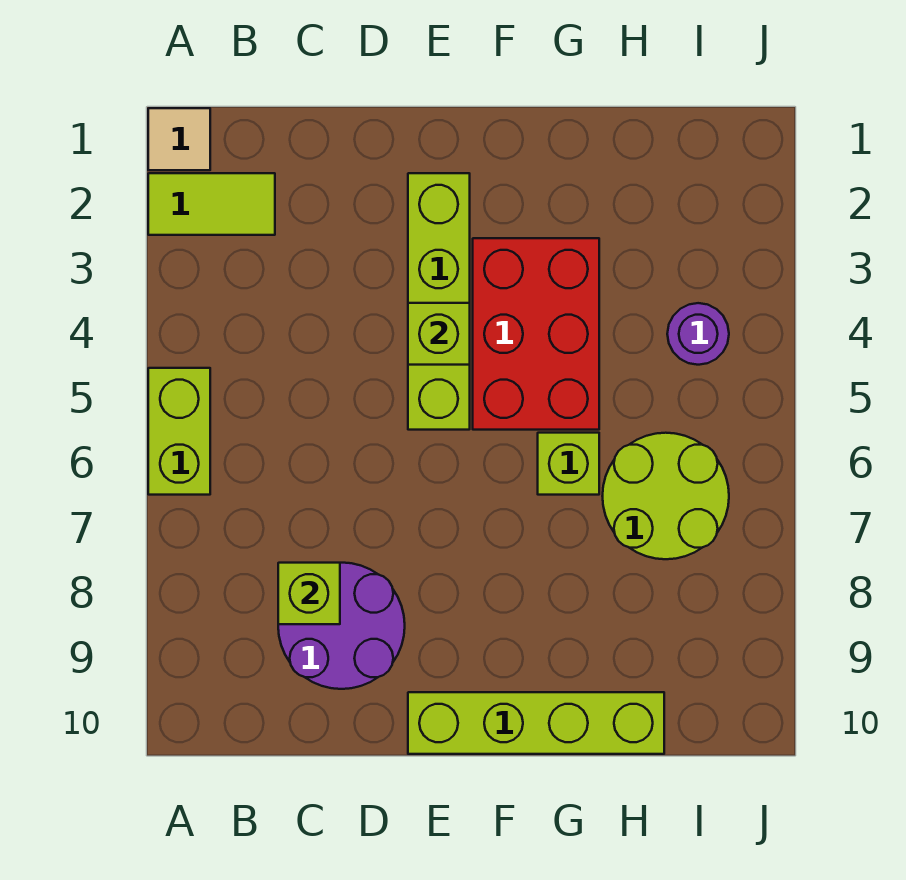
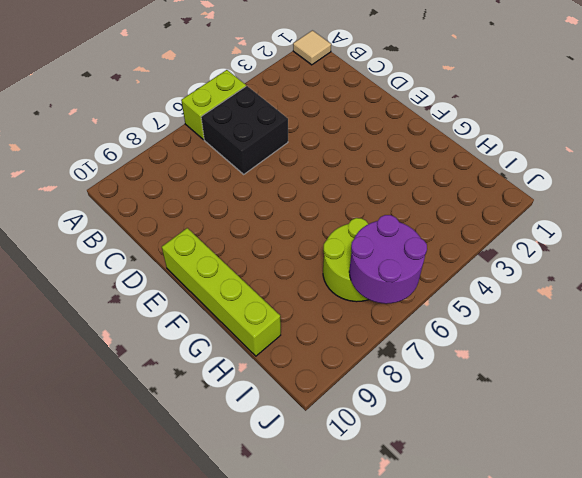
black brick B5:C6 level 1 -> none
purple round brick I6:J7 level 2 -> purple round brick C8:D9 level 1
none -> lime tile A2:B2 level 1
none -> lime brick E2:E5 level 1
none -> red brick F3:G5 level 1

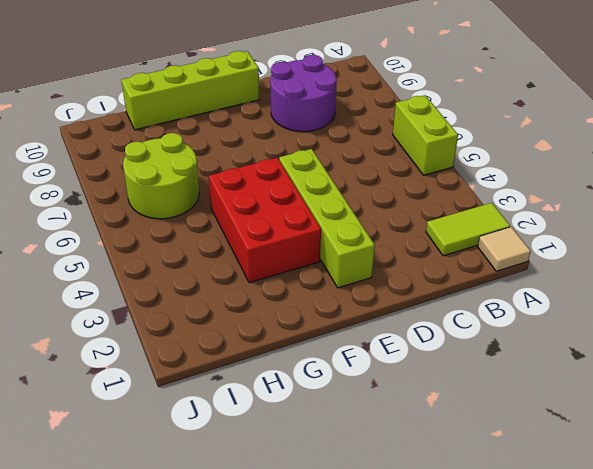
none -> lime brick G6 level 1
none -> purple round brick I4 level 1
none -> lime brick C8 level 2

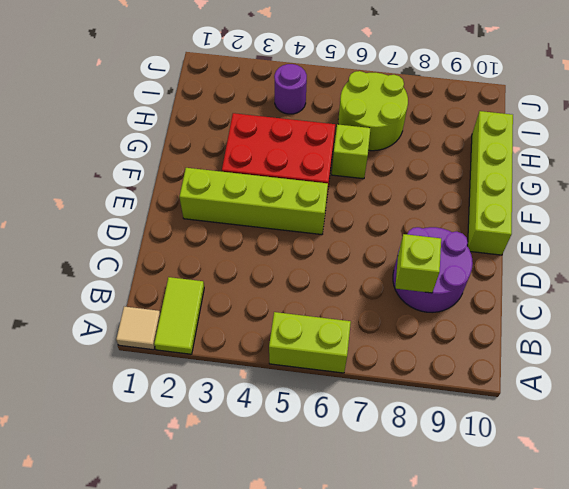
none -> lime brick E4 level 2

